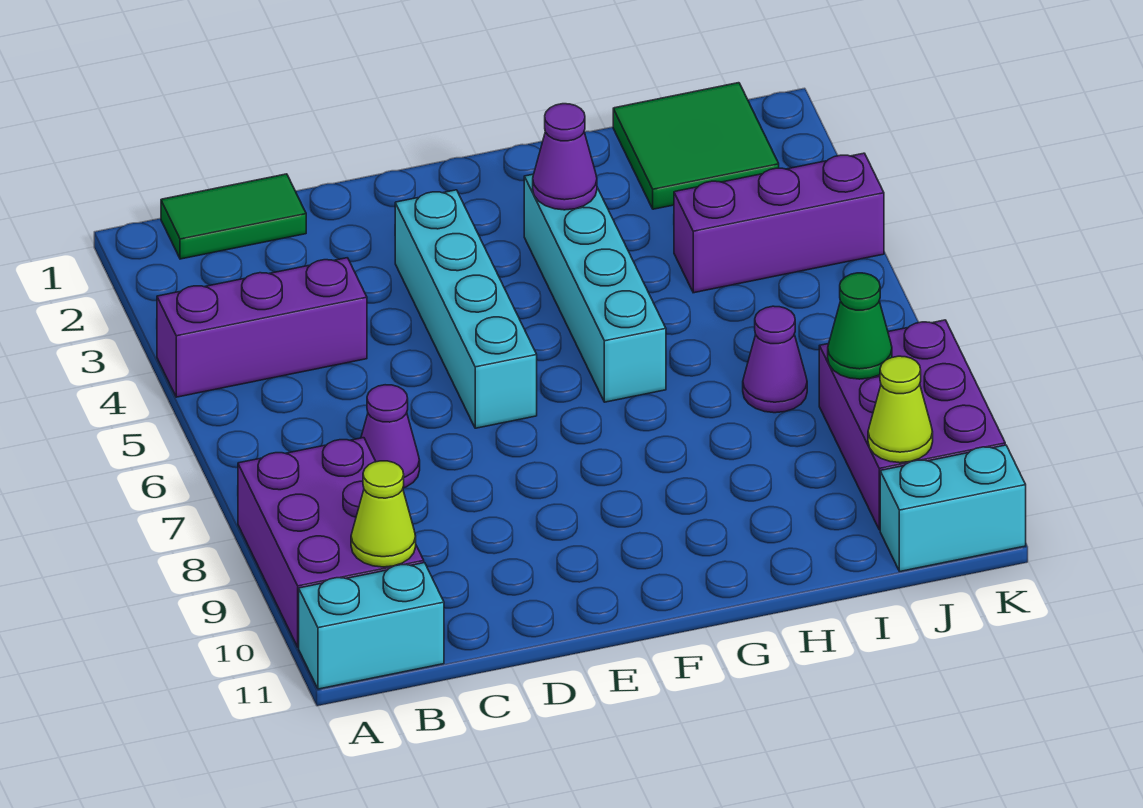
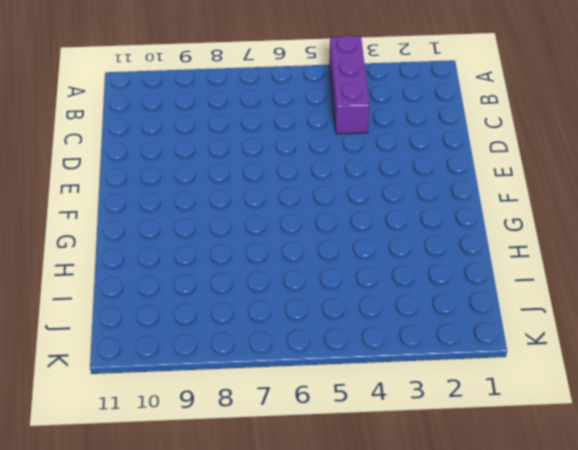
none -> purple brick A8:B10 level 1
none -> cyan brick A11:B11 level 1
none -> green tile B1:C1 level 1

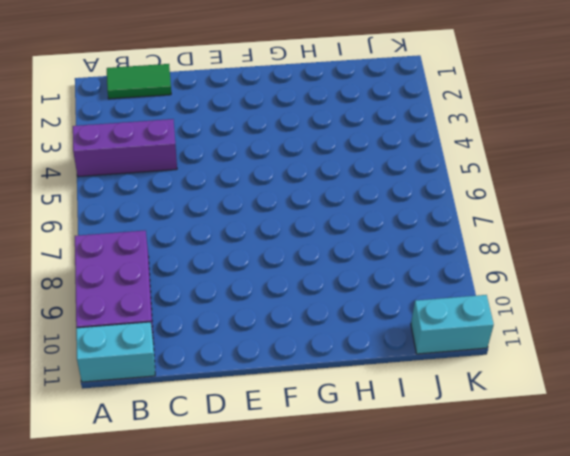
none -> purple cone C7 level 1
none -> cyan brick E3:E6 level 1
none -> cyan brick G3:G6 level 1

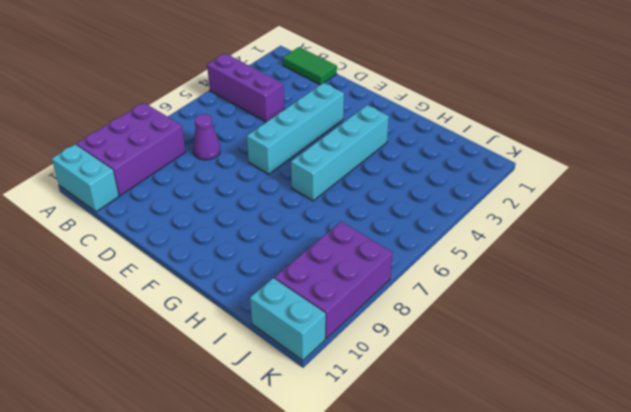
none -> green tile I1:J2 level 1
none -> purple brick I4:K4 level 1
none -> purple cone I7 level 1

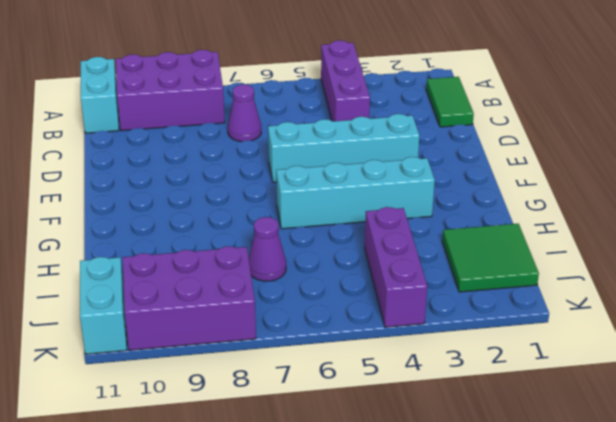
none -> lime cone B10 level 2
none -> purple cone G3 level 2
none -> green cone J8 level 2

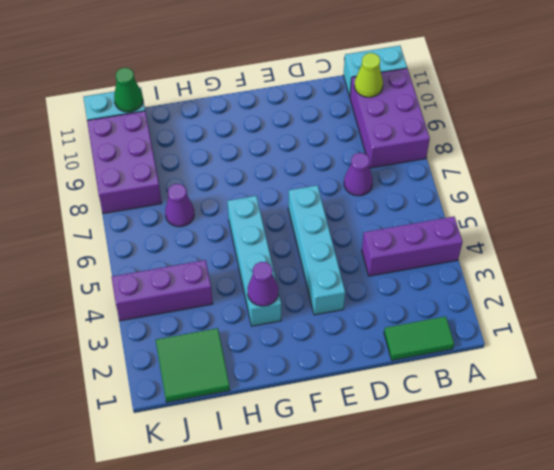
green cone J11 level 2 -> green cone J8 level 2
none -> lime cone J10 level 2

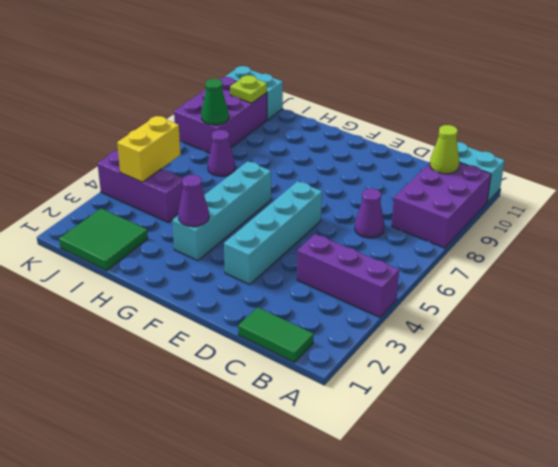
yellow brick J4:J5 level 2 -> none
lime plate J10 level 2 -> lime cone J10 level 2

